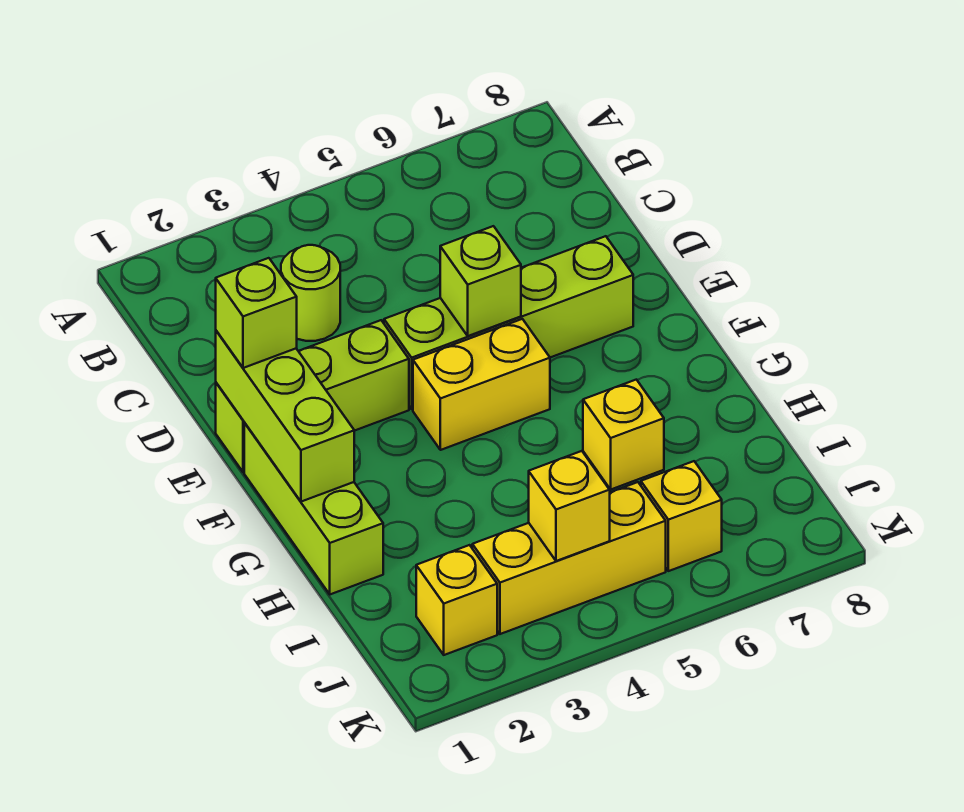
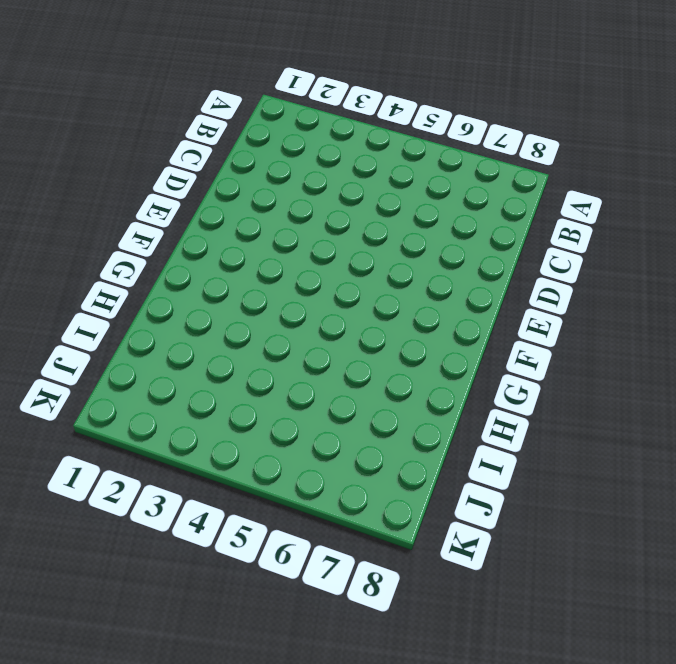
none -> lime round brick C3 level 1
none -> lime brick E1:E3 level 1
none -> lime brick E4:E7 level 1

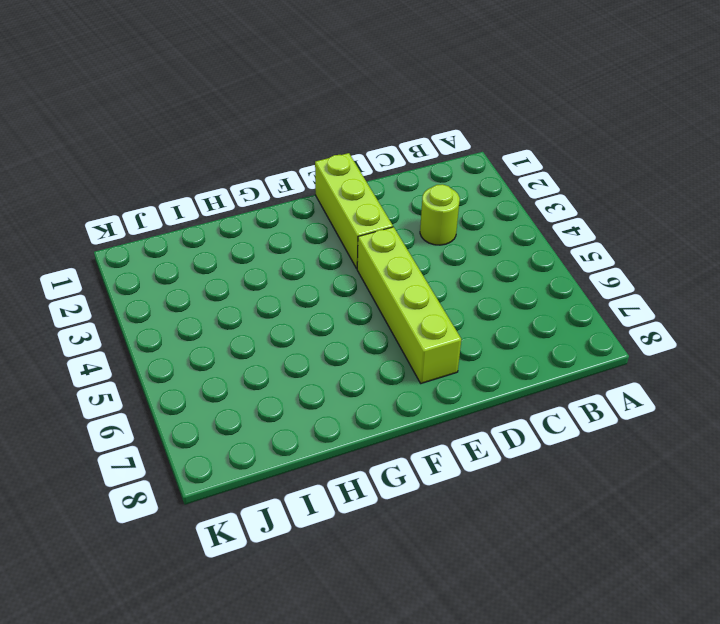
none -> lime brick F1:H1 level 1
none -> yellow brick F4:F5 level 1
none -> yellow brick H6 level 1

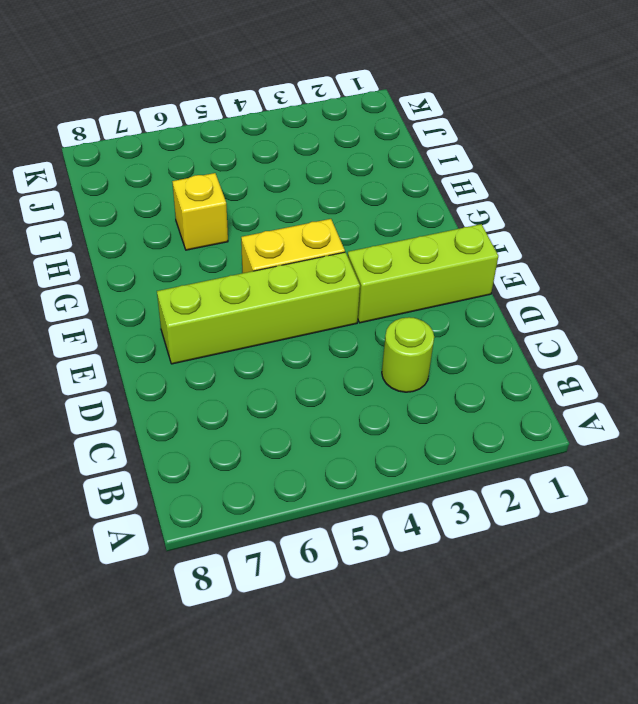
none -> lime brick F1:H1 level 1
none -> yellow brick J2 level 1
none -> yellow brick J3:J5 level 1

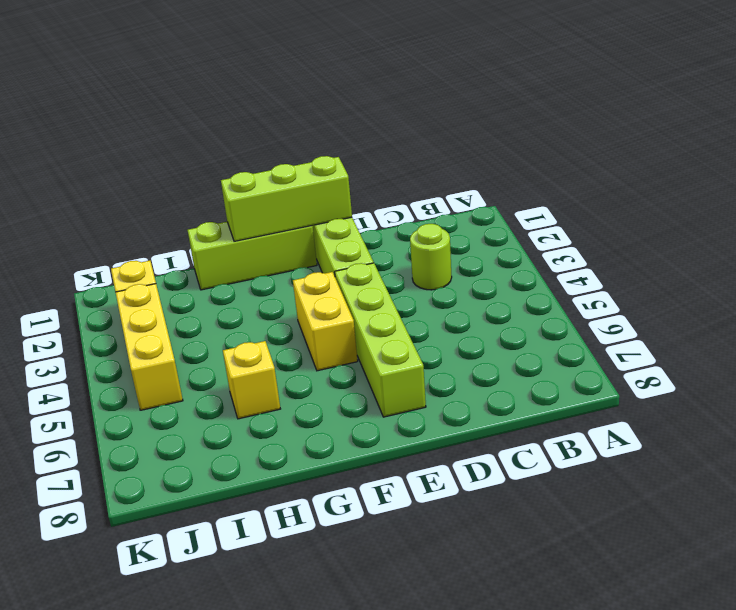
none -> yellow brick J6 level 1
none -> lime brick E5 level 2
none -> yellow brick J4 level 2

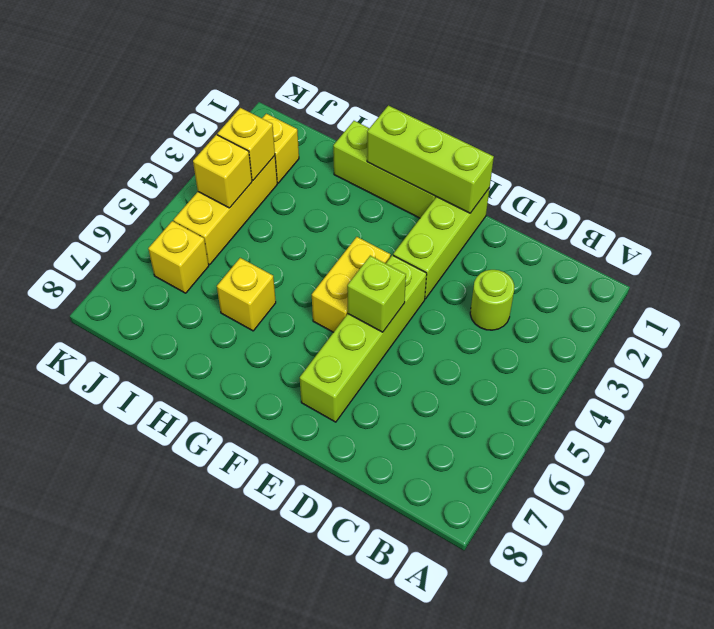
yellow brick J3 level 2 -> none
none -> lime brick E1 level 3

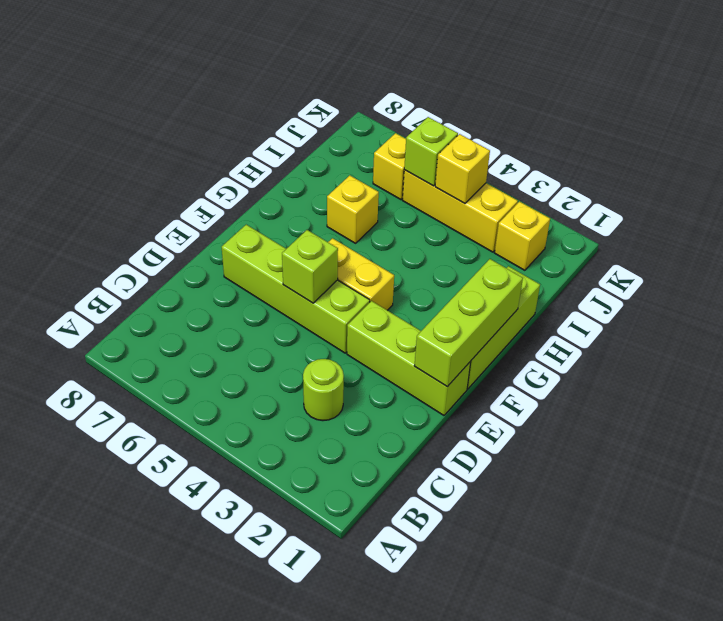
lime brick J5 level 2 -> lime brick E1 level 3

